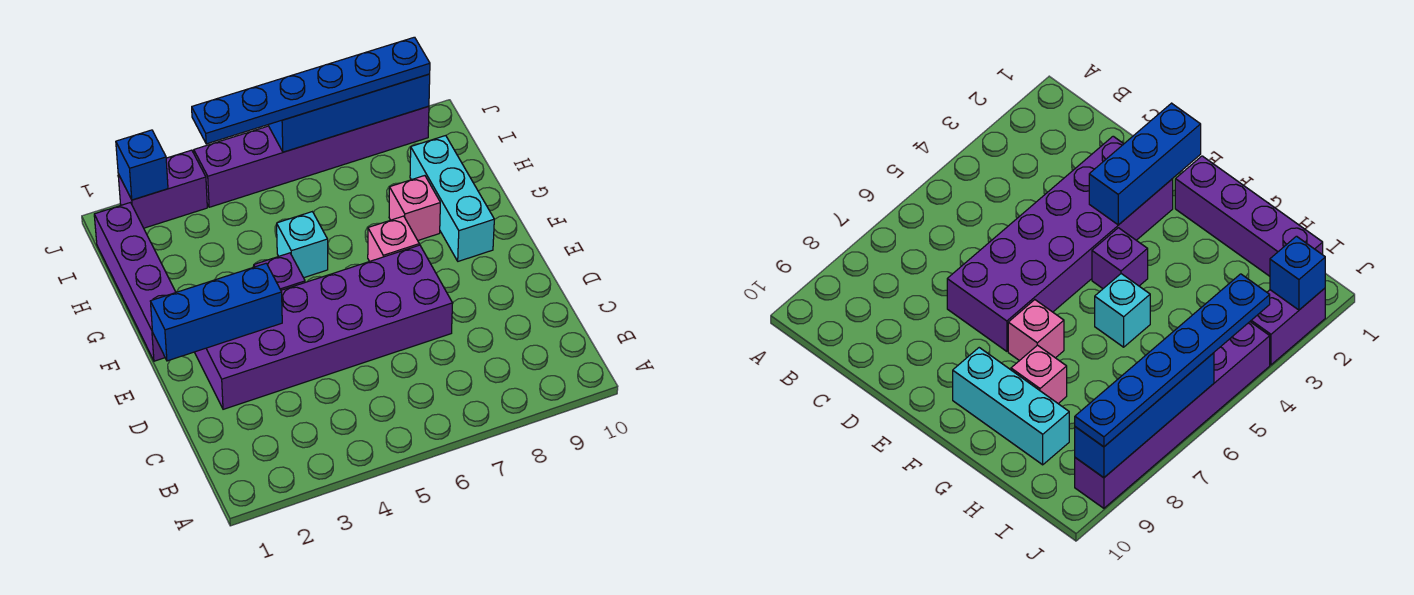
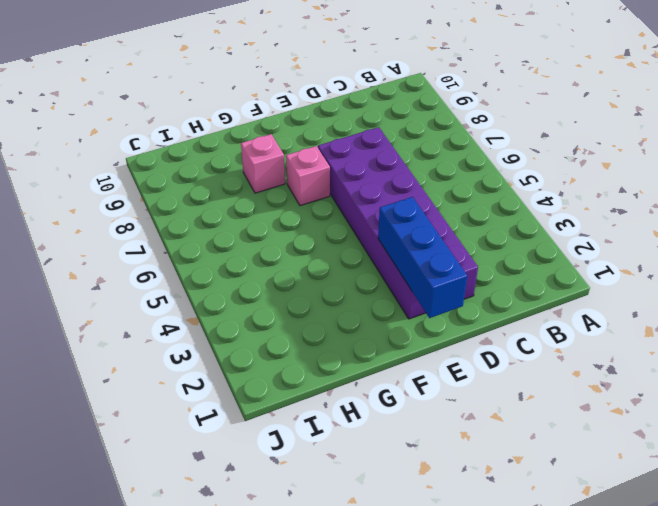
none -> purple brick F1:I1 level 1
none -> purple brick F4 level 1
none -> cyan brick F9:H9 level 1

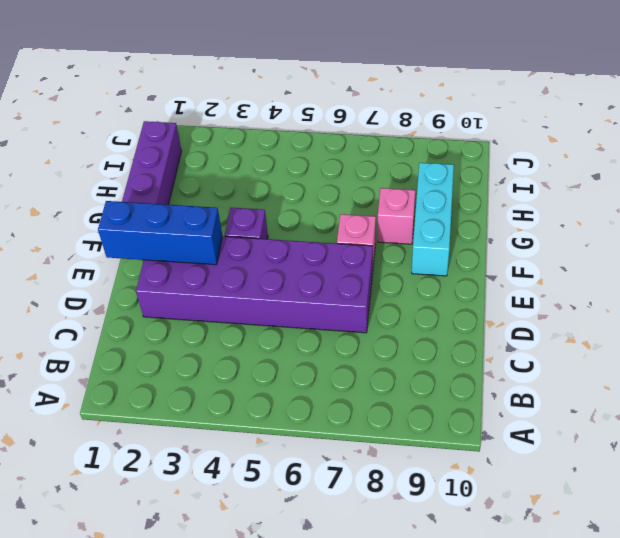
none -> cyan brick G5 level 1
none -> purple brick J2:J3 level 1
none -> purple brick J4:J9 level 1

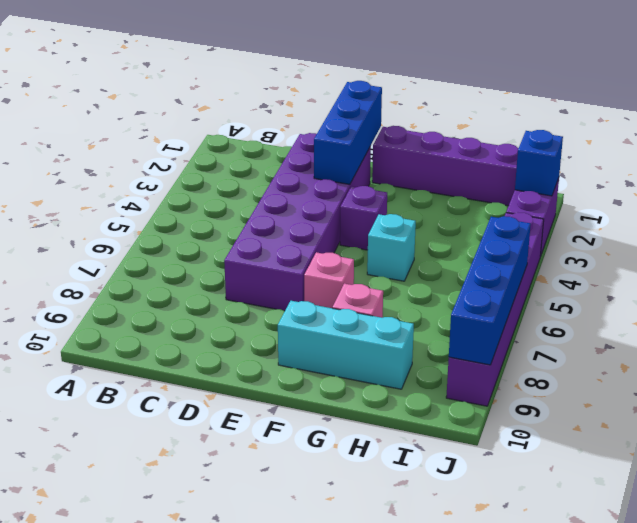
none -> blue plate J4:J9 level 3

